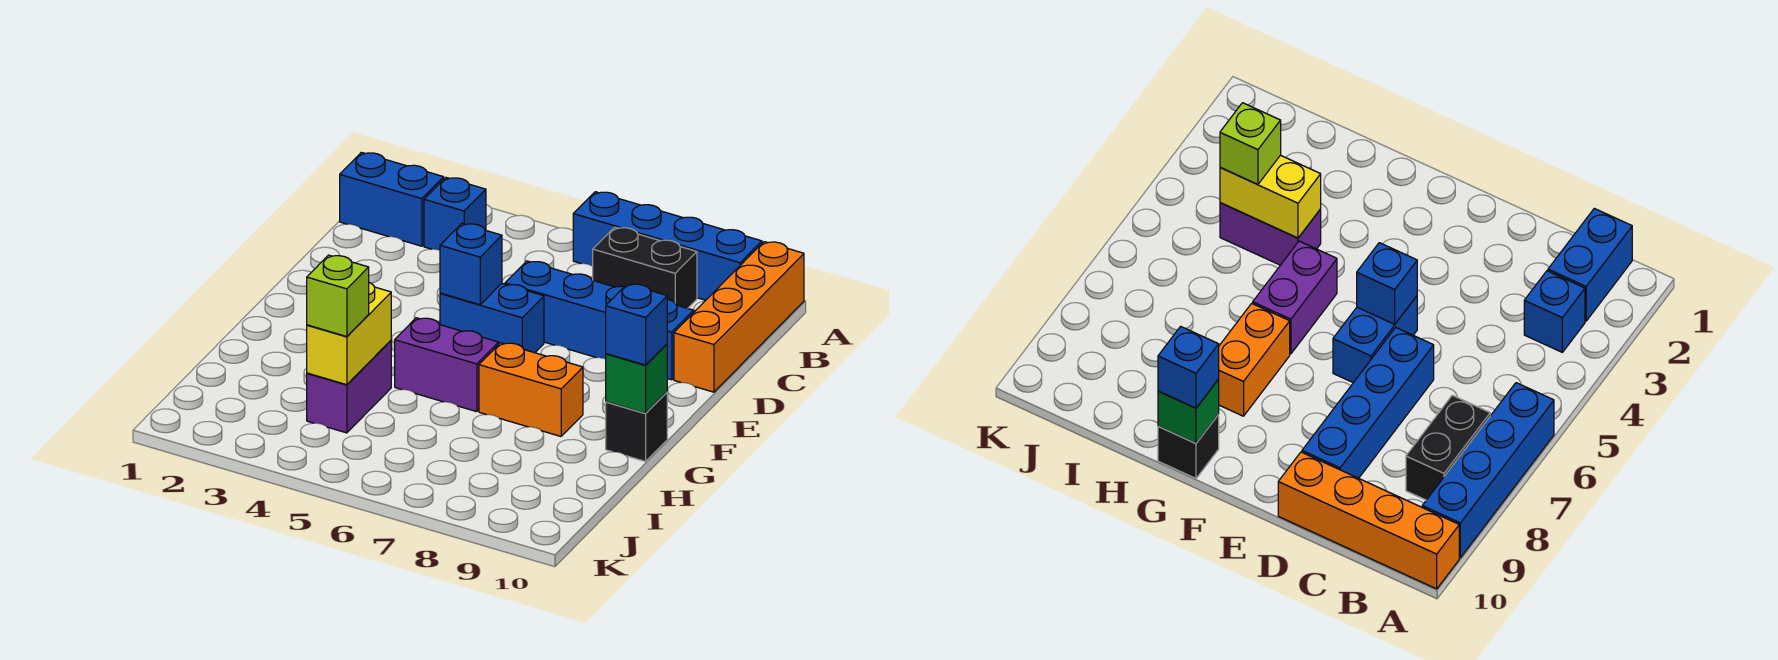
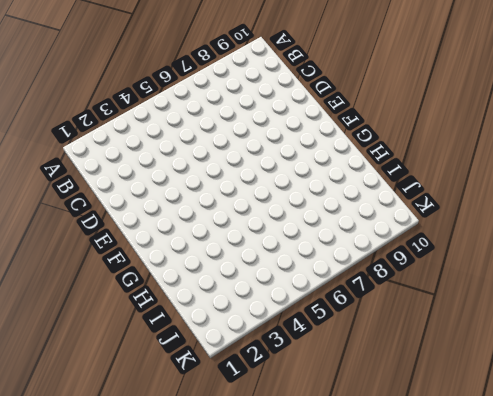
none -> blue brick A6:A9 level 1
none -> orange brick A10:D10 level 1
none -> blue brick B1:B2 level 1

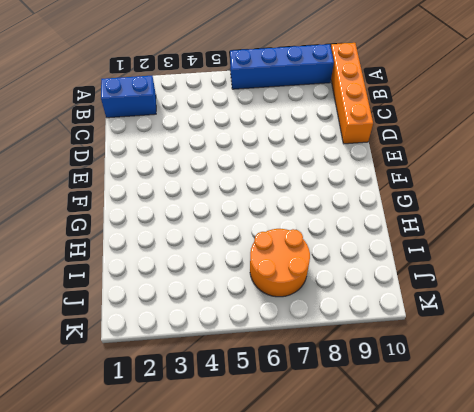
orange round brick I6:J7 level 1 -> none
none -> blue brick B3 level 1
none -> black brick B7:B8 level 1
none -> blue brick D6:D9 level 1

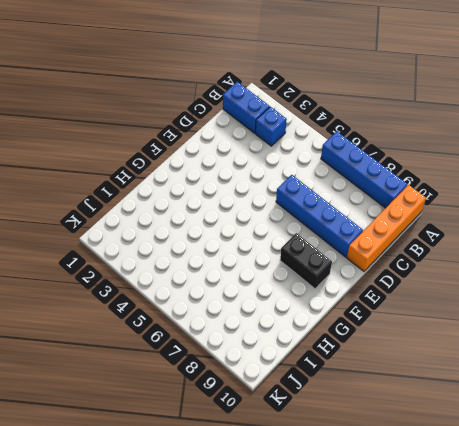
black brick F8:F9 level 1 -> black brick B7:B8 level 1
none -> blue brick E5:E6 level 1
none -> purple brick G5:G6 level 1
none -> orange brick G7:G8 level 1

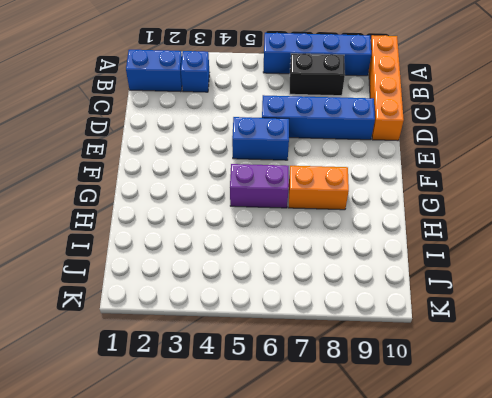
none -> black brick G10 level 1
none -> purple brick H4:I4 level 1
none -> blue brick E5 level 2

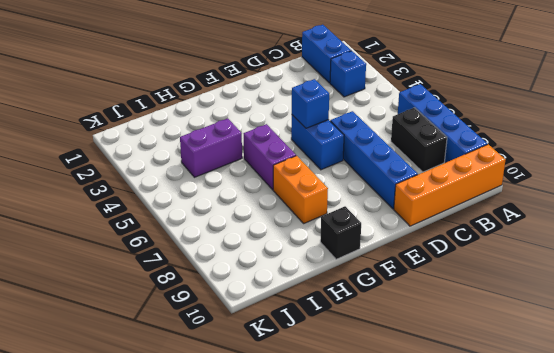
none -> green brick G10 level 2
none -> yellow brick H4:I4 level 2
none -> blue brick G10 level 3

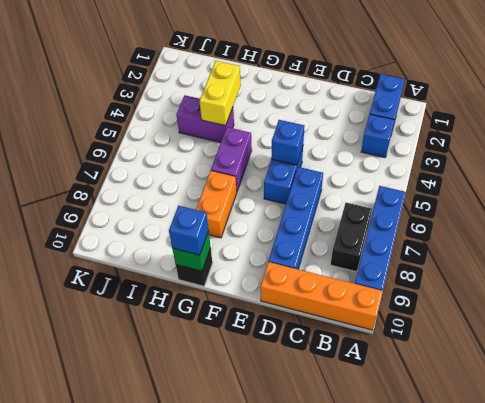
yellow brick H3:H4 level 2 -> yellow brick H4:I4 level 2
none -> lime brick I4 level 3

